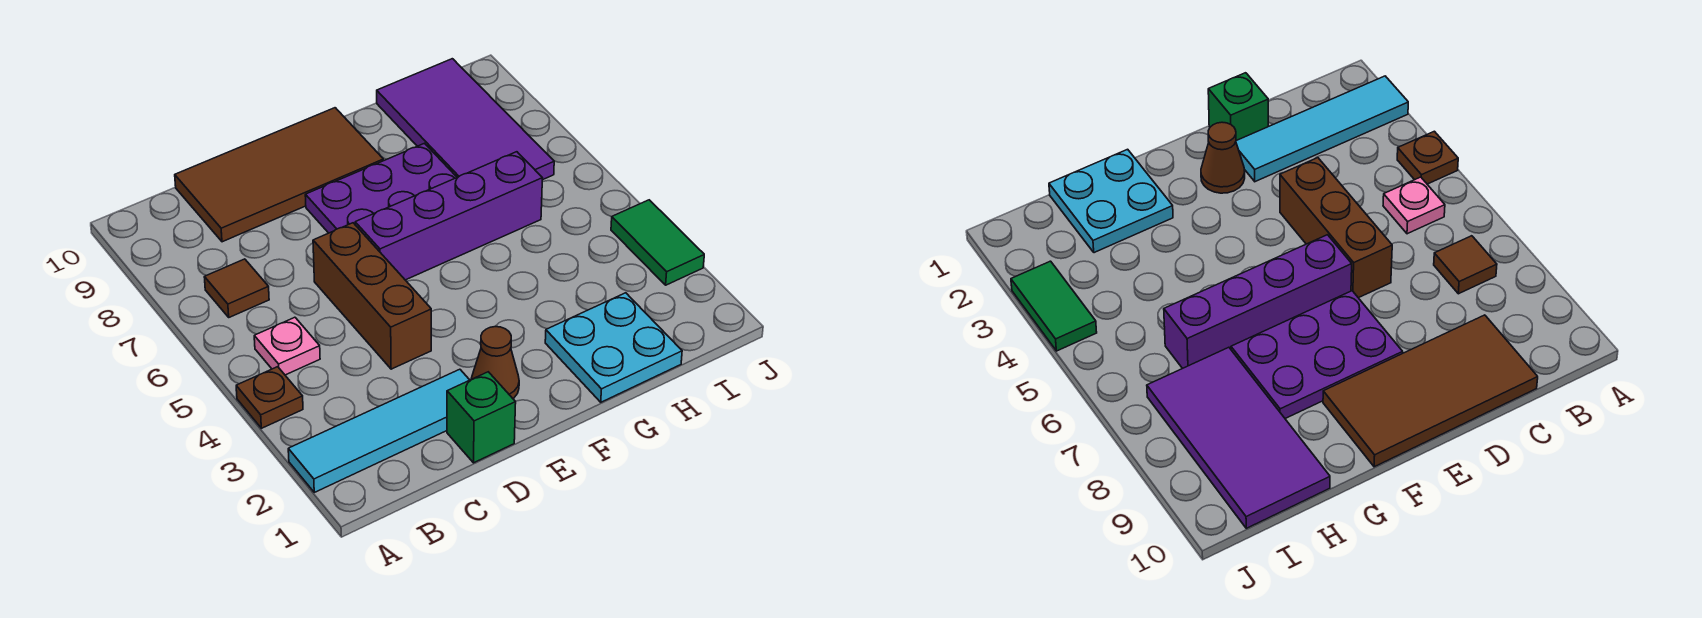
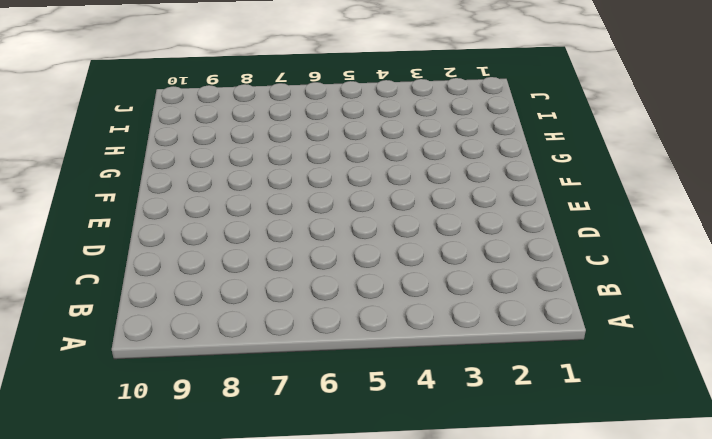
none -> cyan tile A2:D2 level 1
none -> brown plate A4 level 1
none -> pink plate B5 level 1

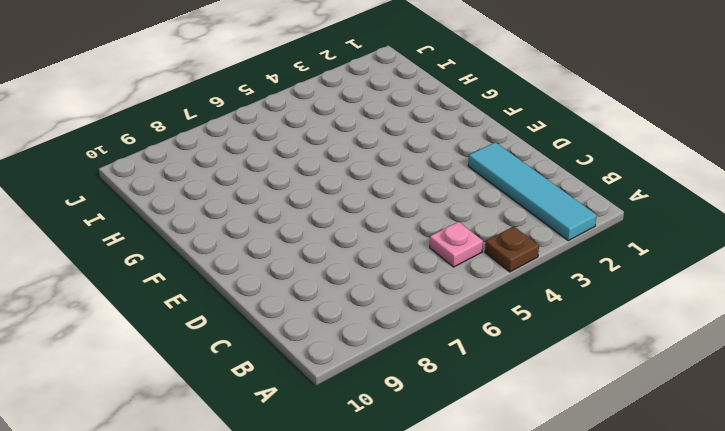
none -> brown tile B7 level 1
none -> brown tile C9:F10 level 1
none -> green brick D1 level 1

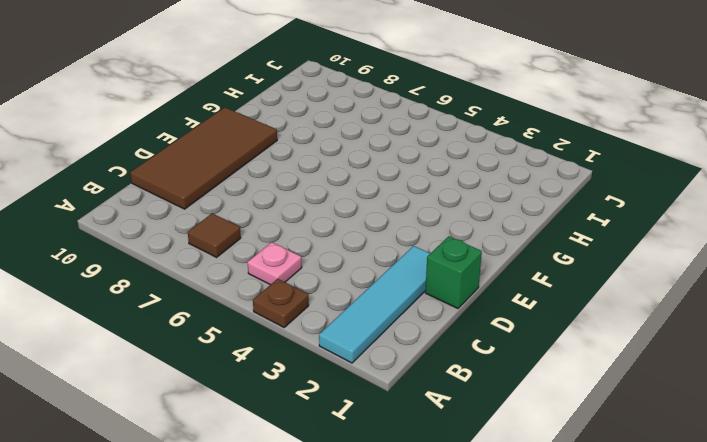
none -> brown brick D4:D6 level 1
none -> brown cone E2 level 1
none -> purple brick E6:H6 level 1

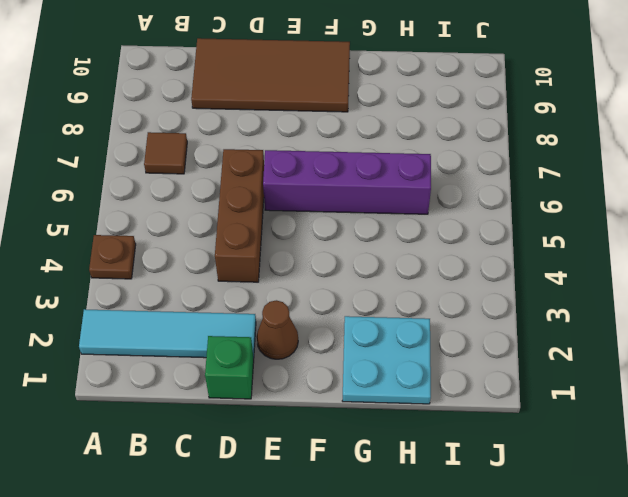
none -> pink plate B5 level 1
none -> purple plate E7:G8 level 1
none -> purple tile H7:I10 level 1

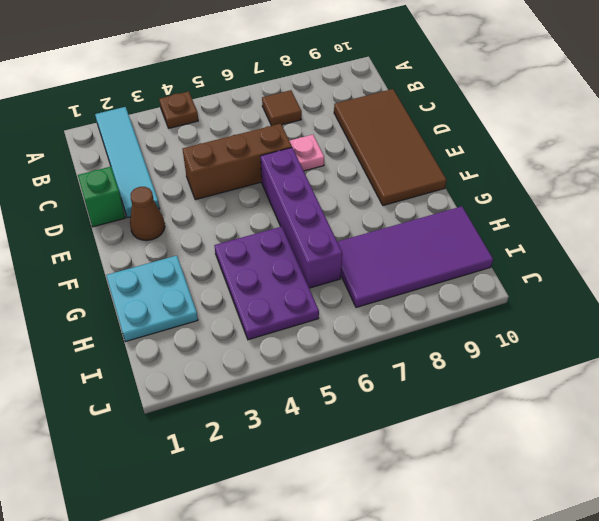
pink plate D7 level 1 -> pink plate B5 level 1
purple plate G4:I5 level 1 -> purple plate E7:G8 level 1
none -> green tile J3:J4 level 1

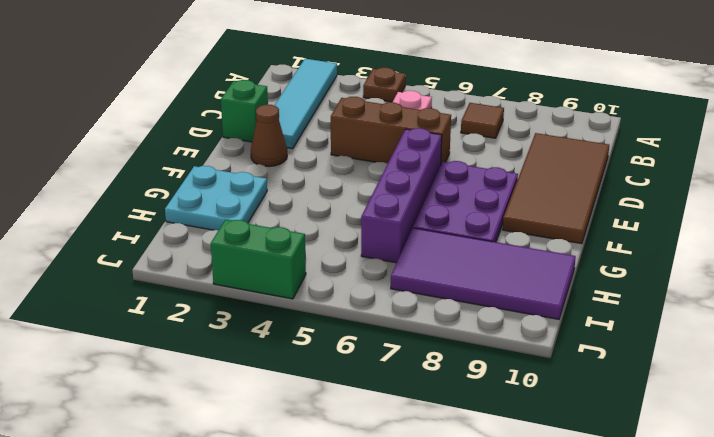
green brick J3:J4 level 1 -> green tile J3:J4 level 1

